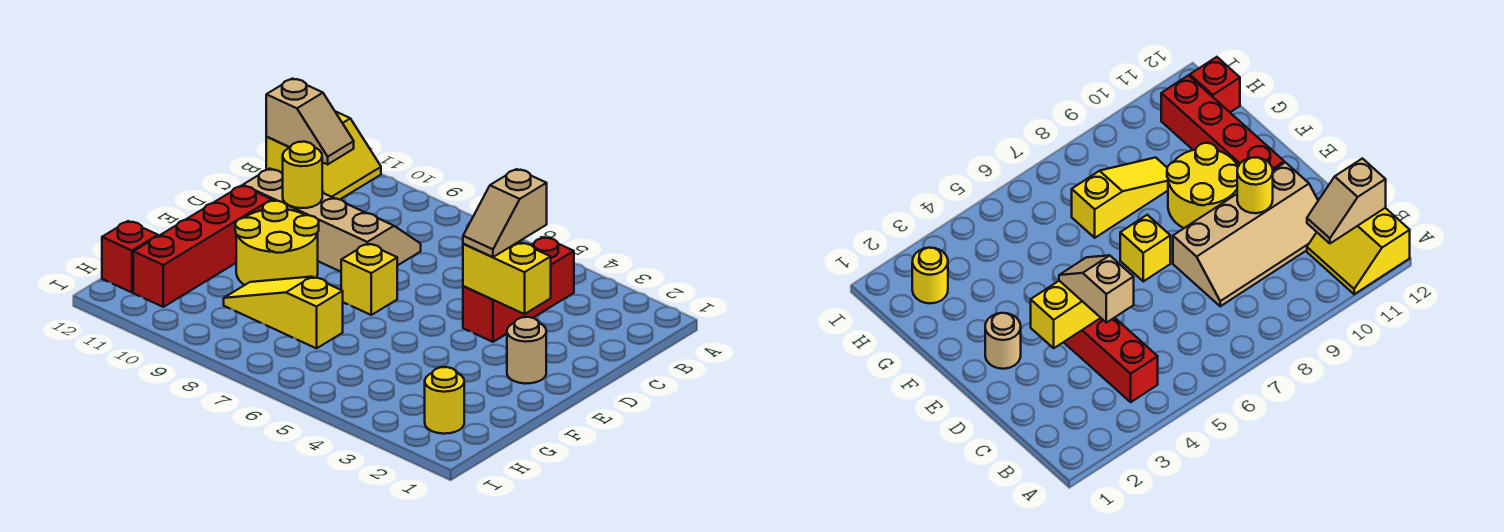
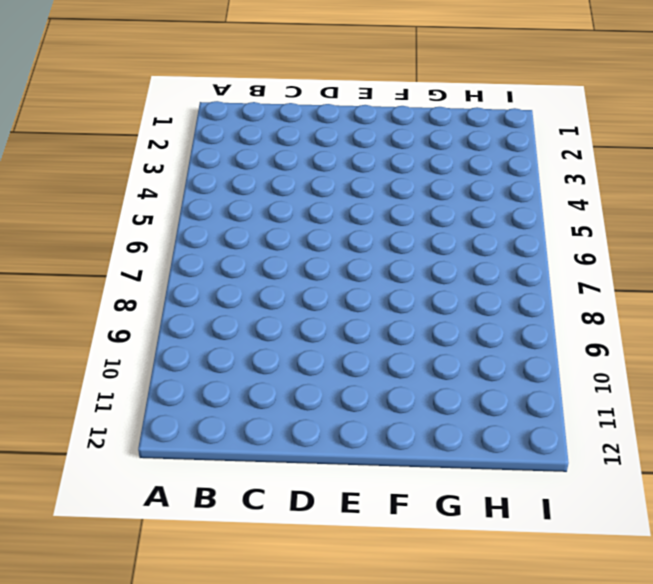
none -> yellow slope A11:B12 level 1 top 12
none -> red brick B4:D4 level 1
none -> tan slope C8:D11 level 1 top D

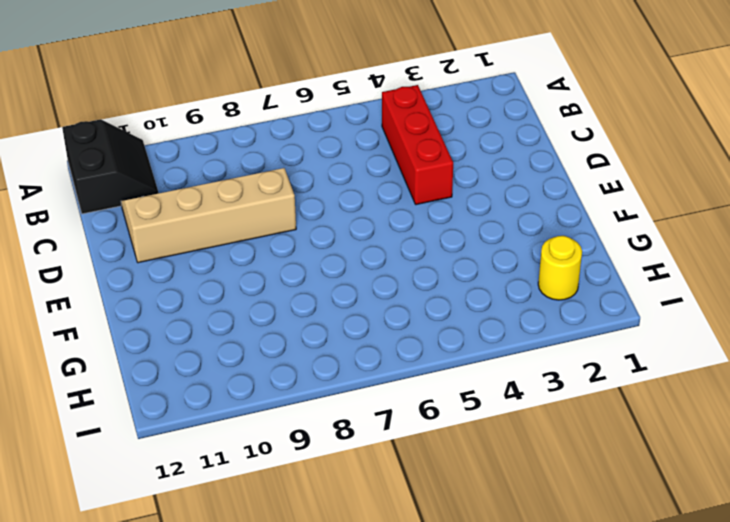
black slope A11:B12 level 1 top 12 -> yellow slope A11:B12 level 1 top 12
none -> tan round brick E2 level 1
none -> yellow brick E7 level 1
none -> yellow round brick E9:F10 level 1

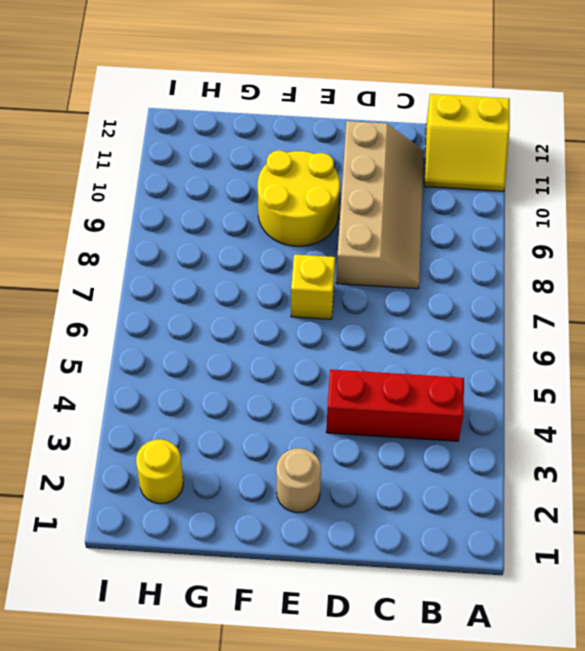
none -> red brick E11:H11 level 1
none -> yellow slope G7:G9 level 1 top 7
none -> red brick H12 level 1

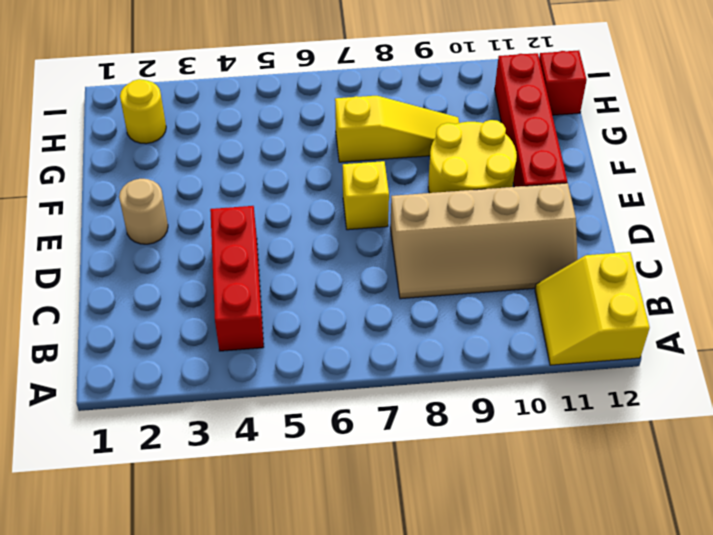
none -> tan slope B11:B12 level 2 top 12
none -> yellow brick D3:D4 level 2
none -> yellow round brick D10 level 2

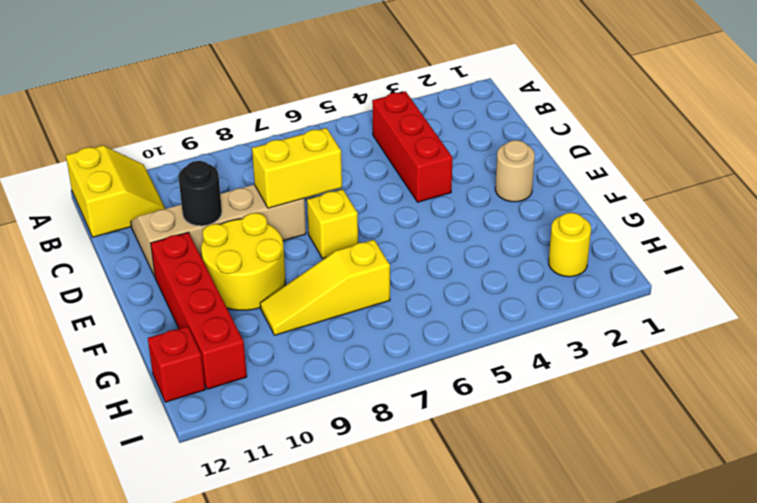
yellow brick D7:D8 level 2 -> yellow brick D3:D4 level 2
black round brick D10 level 2 -> yellow round brick D10 level 2
none -> tan slope B11:B12 level 2 top 12
none -> tan slope C4:D4 level 3 top C

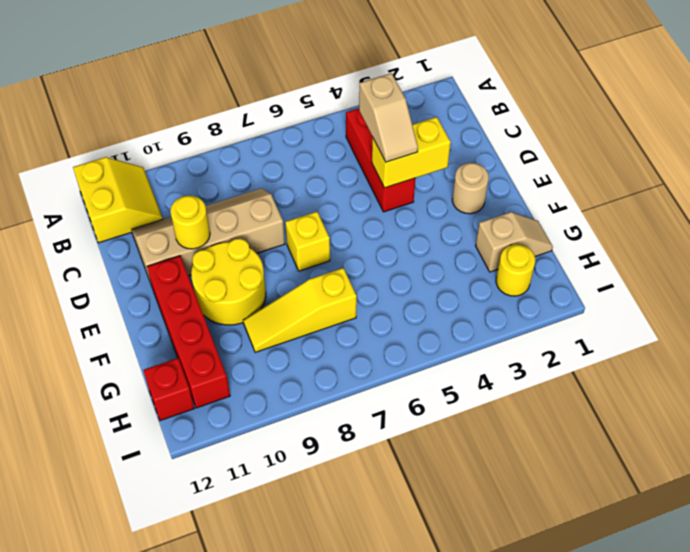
tan slope G1:G2 level 1 top 2 -> tan slope B11:B12 level 2 top 12

